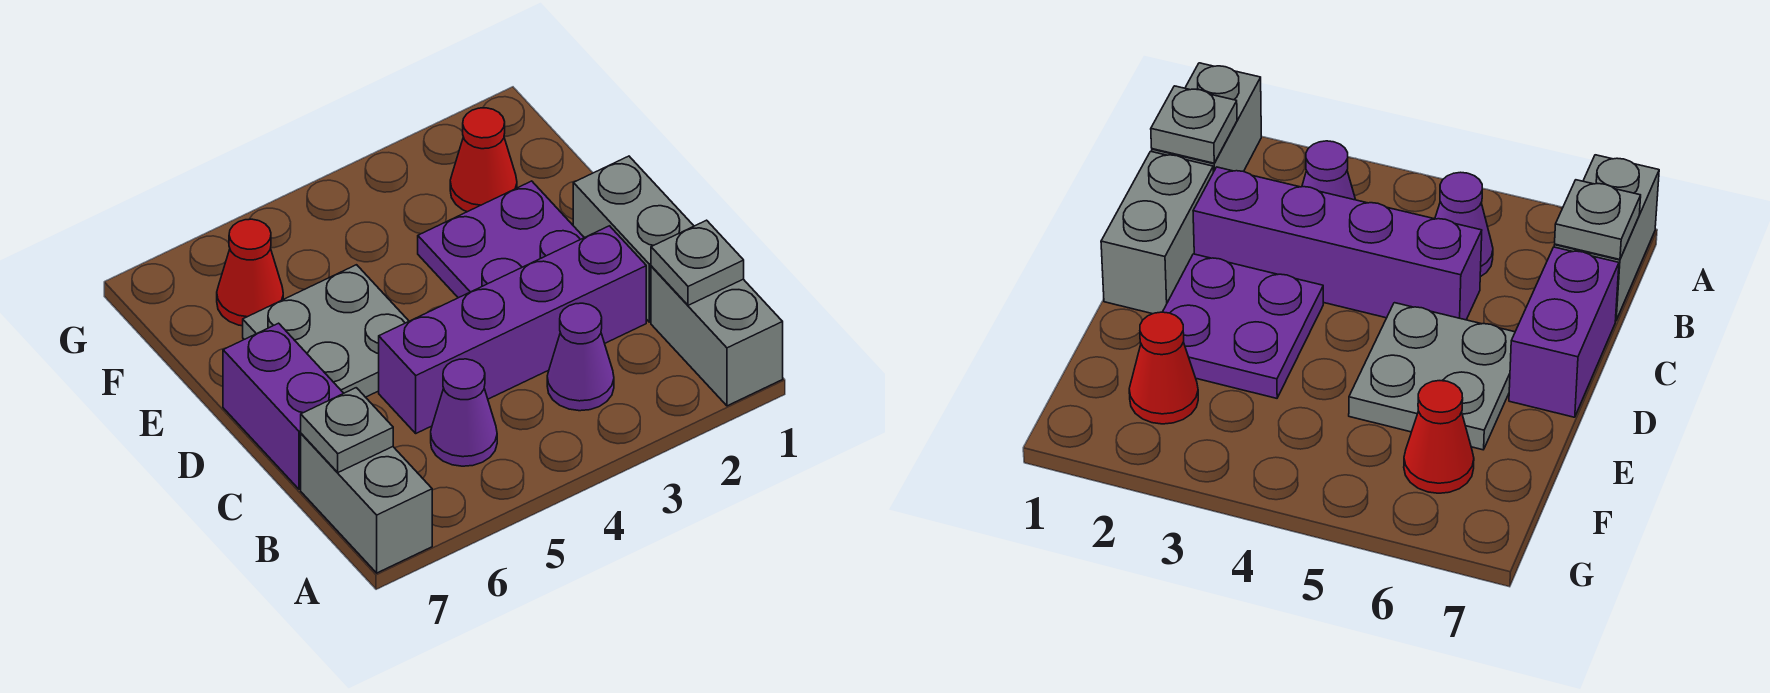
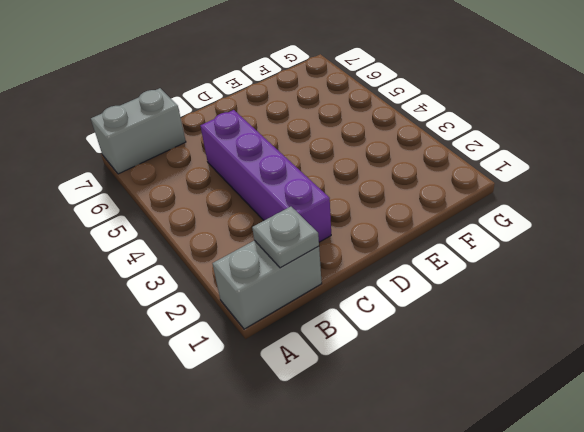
none -> purple cone B3 level 1
none -> purple cone B5 level 1
none -> grey brick C1:D1 level 1

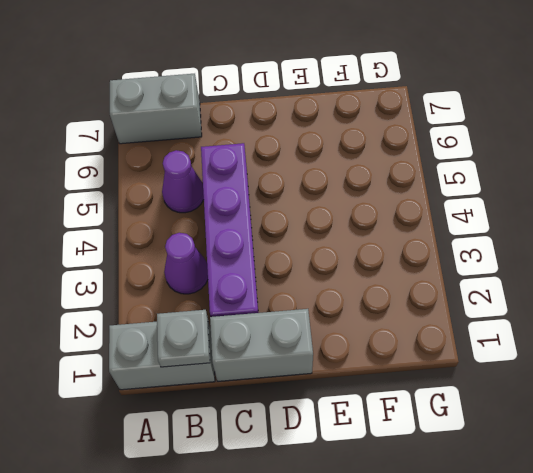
none -> purple brick C7:D7 level 1
none -> purple plate D2:E3 level 1
none -> grey plate D5:E6 level 1

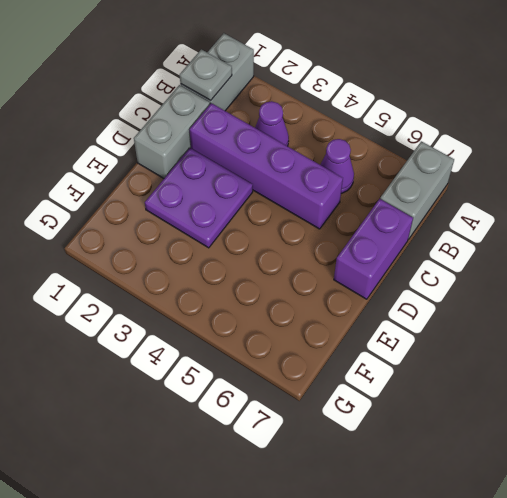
none -> grey plate D5:E6 level 1
none -> red cone F2 level 1
none -> red cone F6 level 1

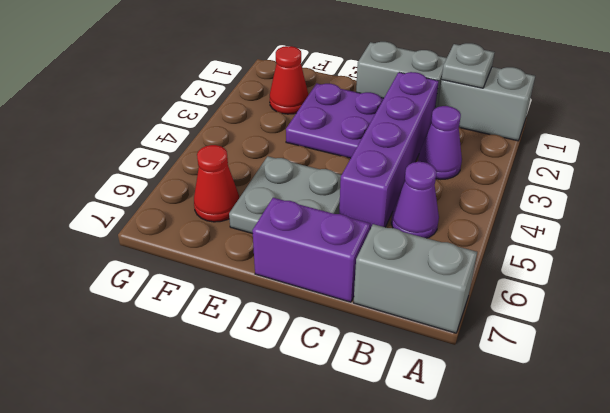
none -> grey plate B7 level 2

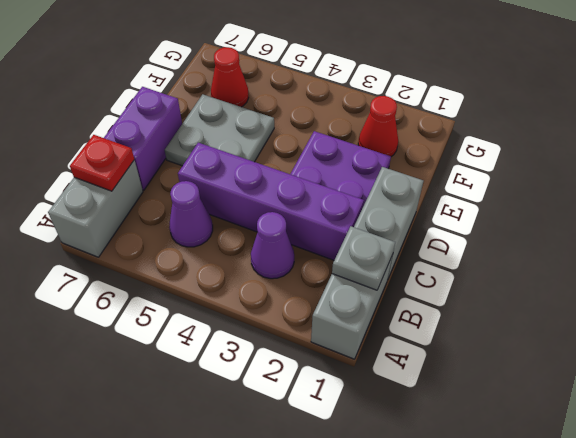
red plate B7 level 2 -> grey plate B7 level 2

